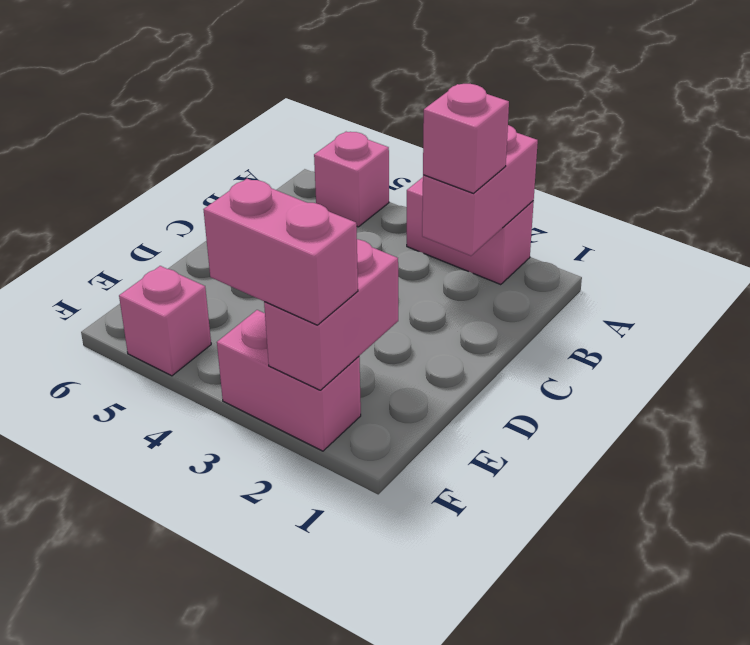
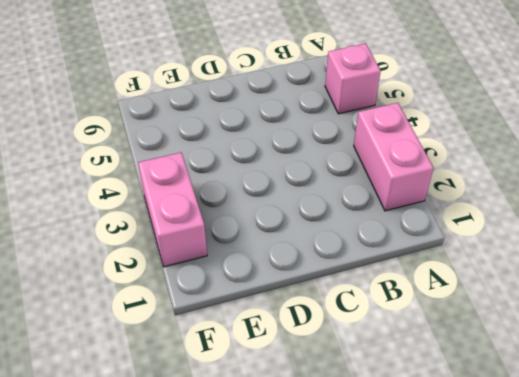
none -> pink brick F5 level 1
none -> pink brick A2:B2 level 2

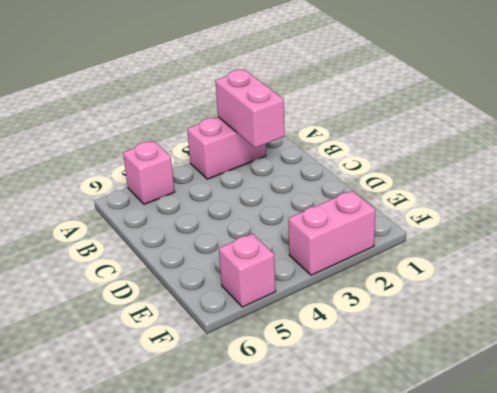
none -> pink brick E2:F2 level 2
none -> pink brick B2 level 3

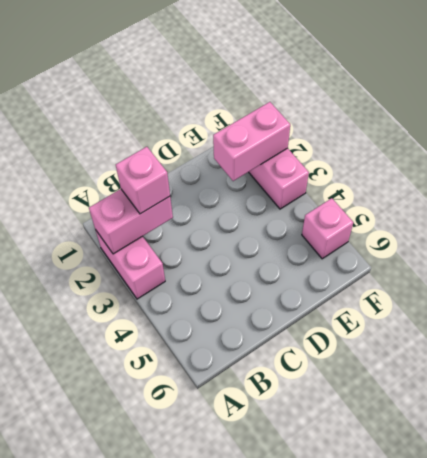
none -> pink brick A5 level 1
none -> pink brick F2:F3 level 3

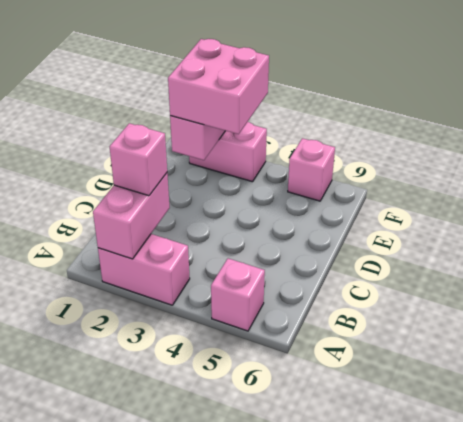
pink brick E2:F3 level 3 -> pink brick F2:F3 level 3

